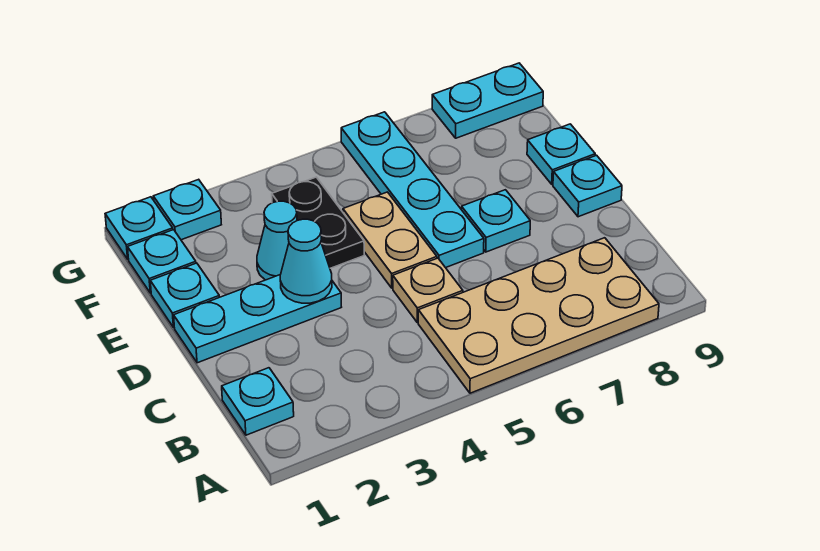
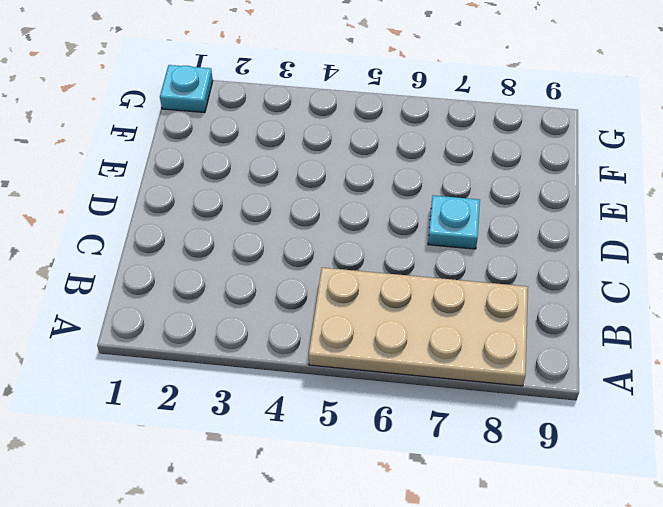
none -> cyan plate B1 level 1
none -> tan plate C5 level 1
none -> cyan plate D1:D3 level 1

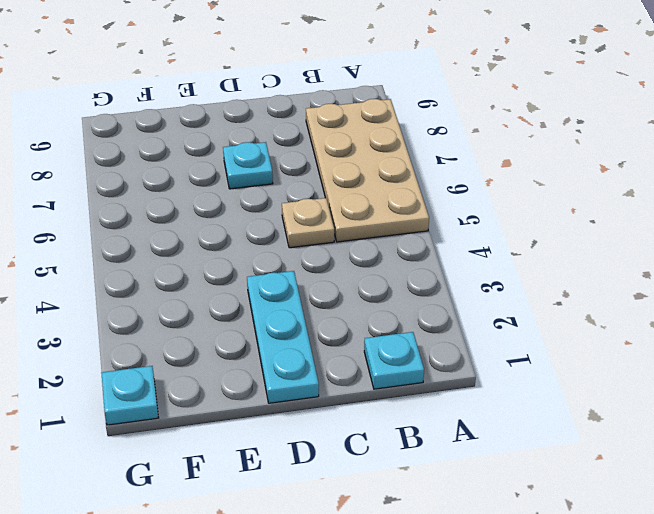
none -> tan plate D5:E5 level 1
none -> cyan plate D6:G6 level 1
none -> cyan plate D9 level 1

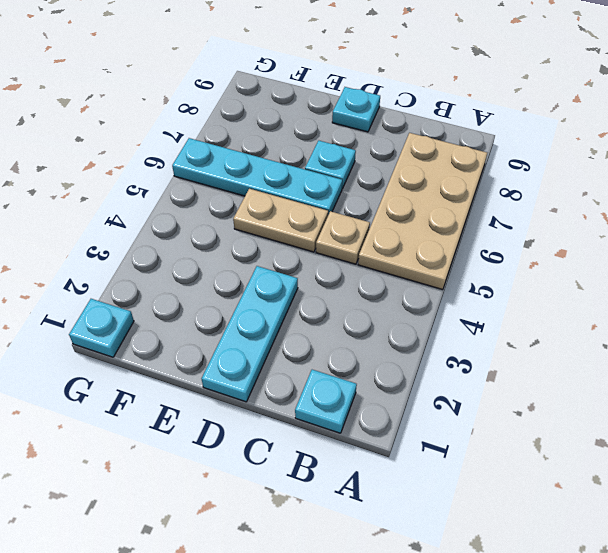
none -> cyan plate E1 level 1
none -> cyan cone E3 level 1
none -> black plate E4:F4 level 1

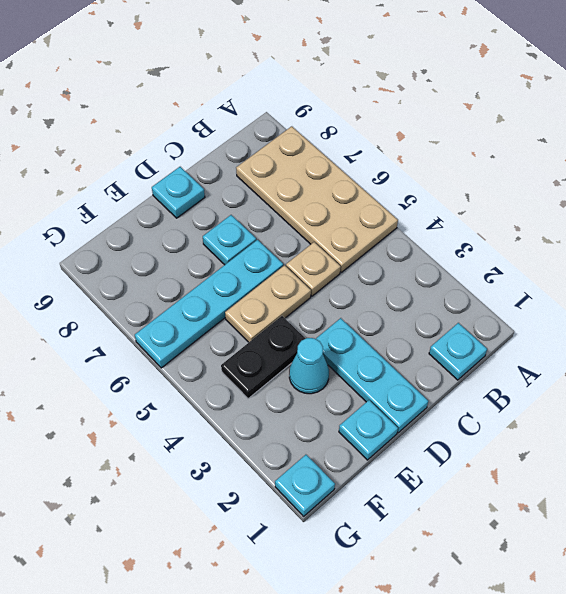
none -> cyan plate E9 level 1
none -> cyan plate F1 level 1
none -> cyan plate G2 level 1

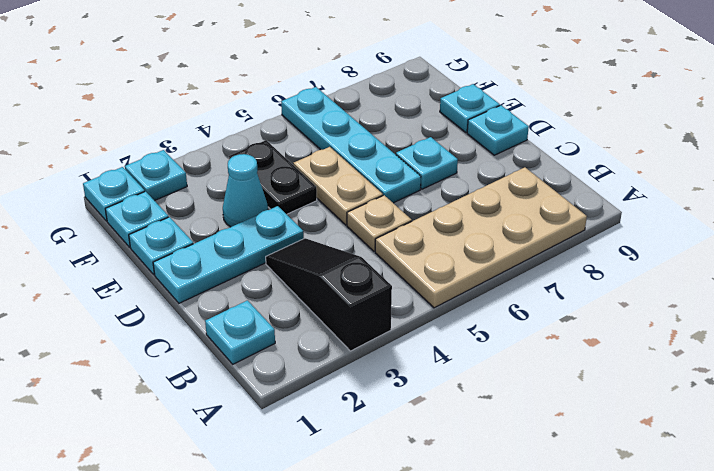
black slope A3:C3 level 1 top A -> none
none -> cyan plate G8:G9 level 1
none -> cyan cone D3 level 2

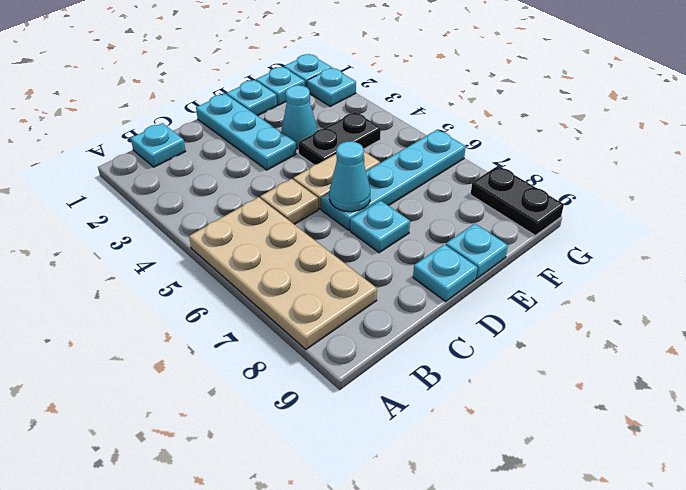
cyan cone D6 level 2 -> cyan cone D3 level 2
black plate G8:G9 level 1 -> cyan plate G8:G9 level 1

